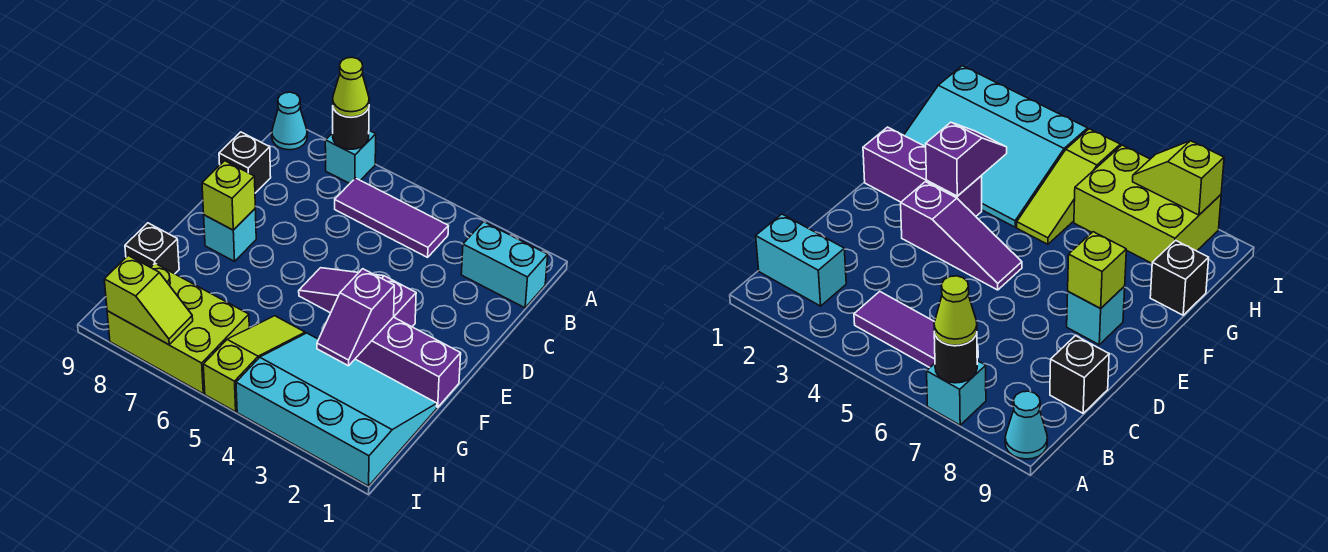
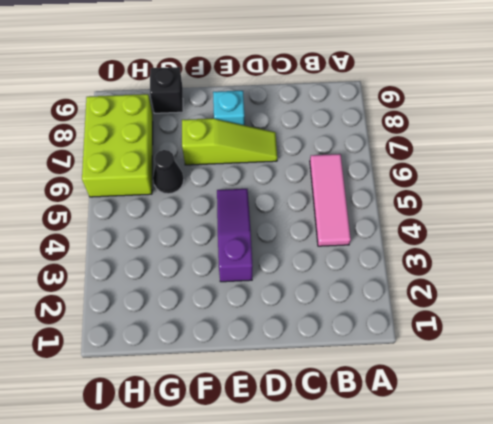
pink tile B4:B6 level 1 -> purple tile B4:B6 level 1
lime slope D7:F7 level 1 top F -> lime slope G5:I5 level 1 top I
black cone G6 level 1 -> none
none -> cyan brick A7 level 1
none -> cyan cone A9 level 1
none -> cyan brick B1:B2 level 1

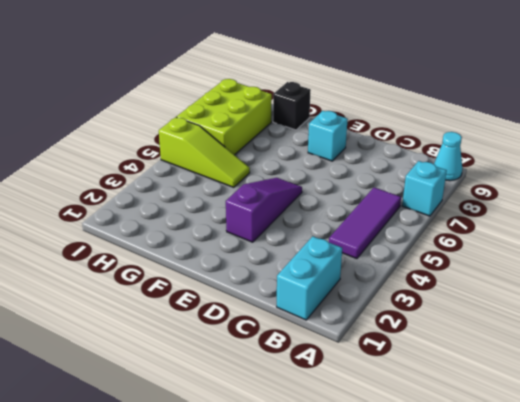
none -> black brick C9 level 1
none -> purple brick F1:F3 level 1
none -> cyan slope G1:I4 level 1 top I

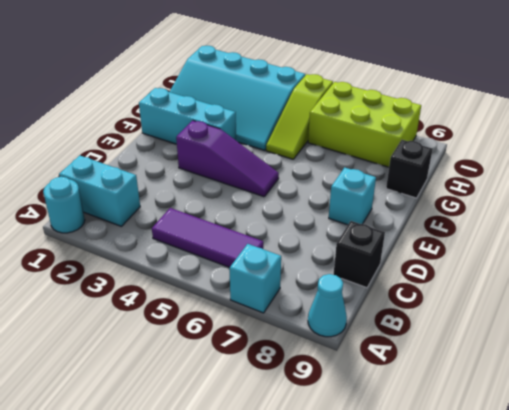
cyan round brick A1 level 1 -> none
cyan brick F1:F3 level 1 -> purple brick F1:F3 level 1
none -> black round brick A7 level 2
none -> lime brick E8 level 2
none -> purple slope F3:G3 level 2 top F

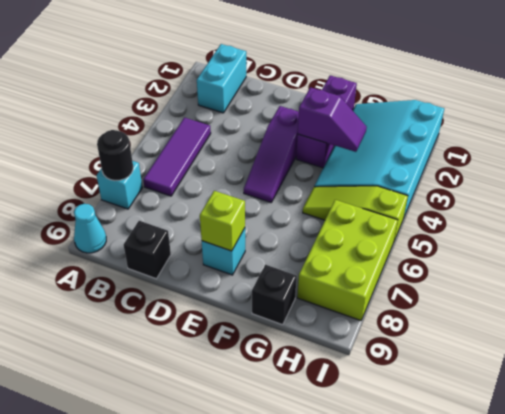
none -> lime slope I7:I8 level 2 top 8
none -> lime cone A7 level 3

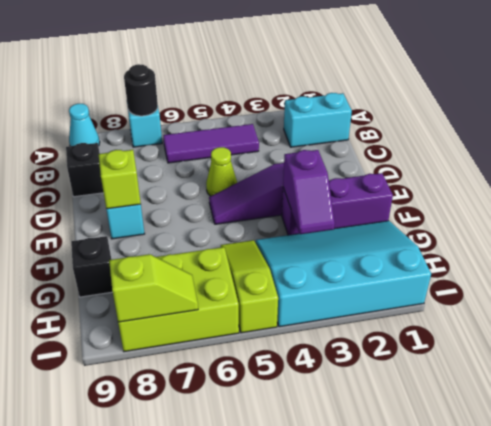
lime cone D5 level 1 -> lime cone A7 level 3

